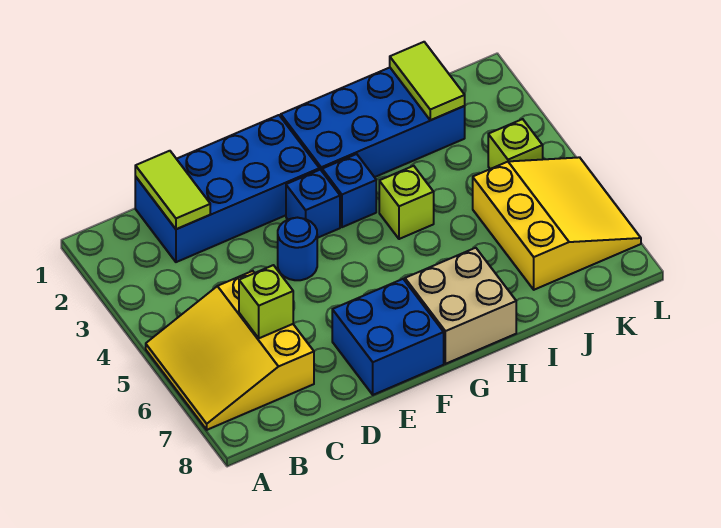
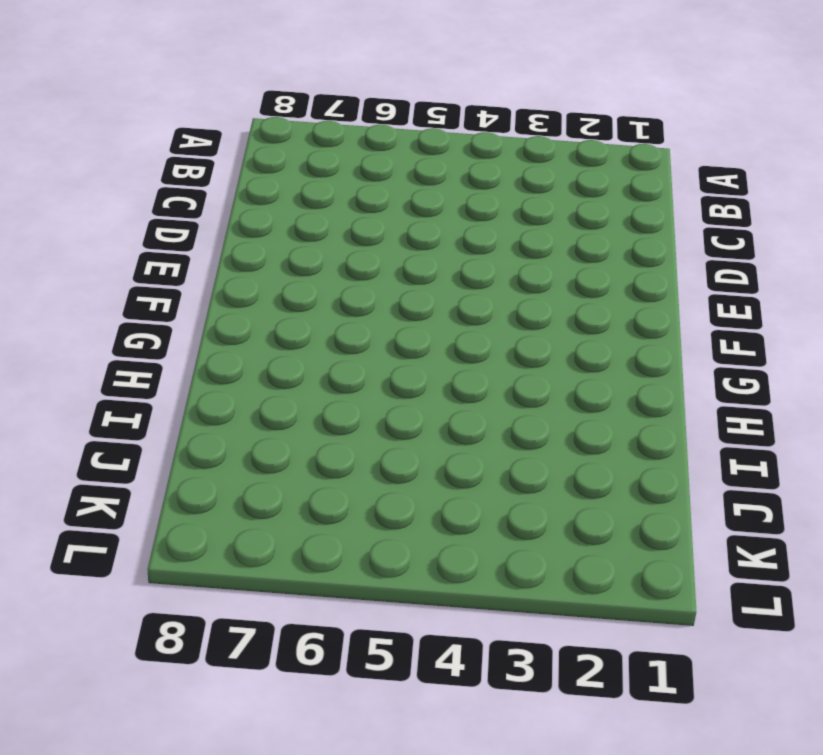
none -> yellow slope A5:C7 level 1 top C
none -> blue brick C1:F2 level 1
none -> blue round brick E4 level 1

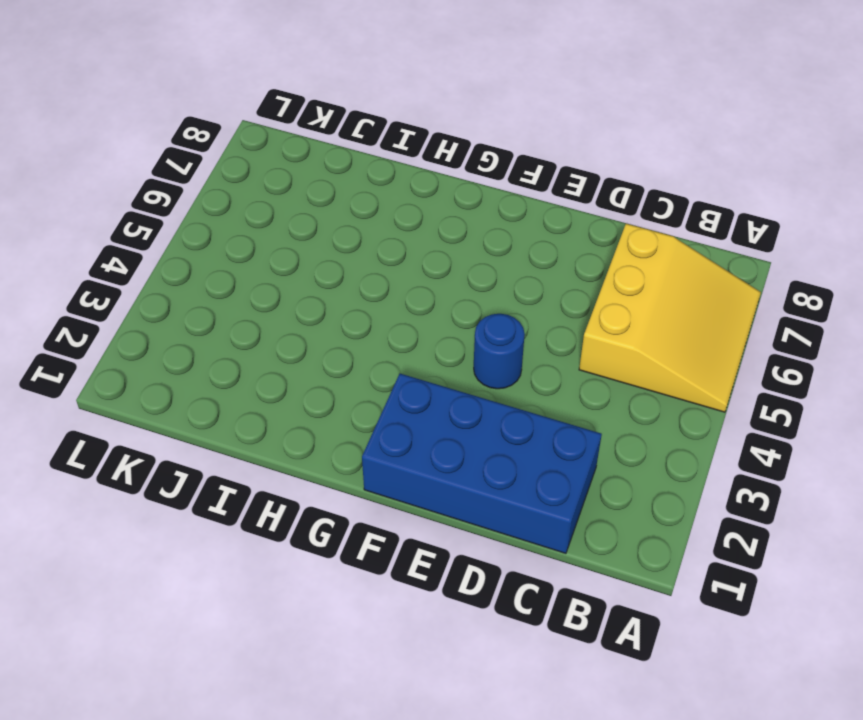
none -> blue brick E7:F8 level 1
none -> blue brick F3 level 1
none -> blue brick G1:J2 level 1

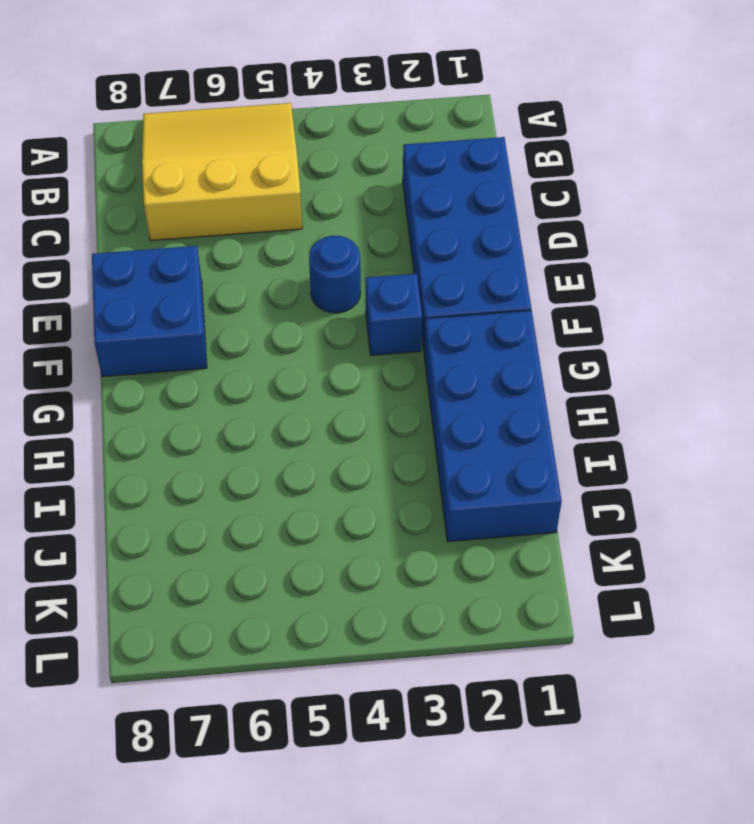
none -> blue brick G3 level 1
none -> tan brick G7:H8 level 1
none -> lime brick H4 level 1

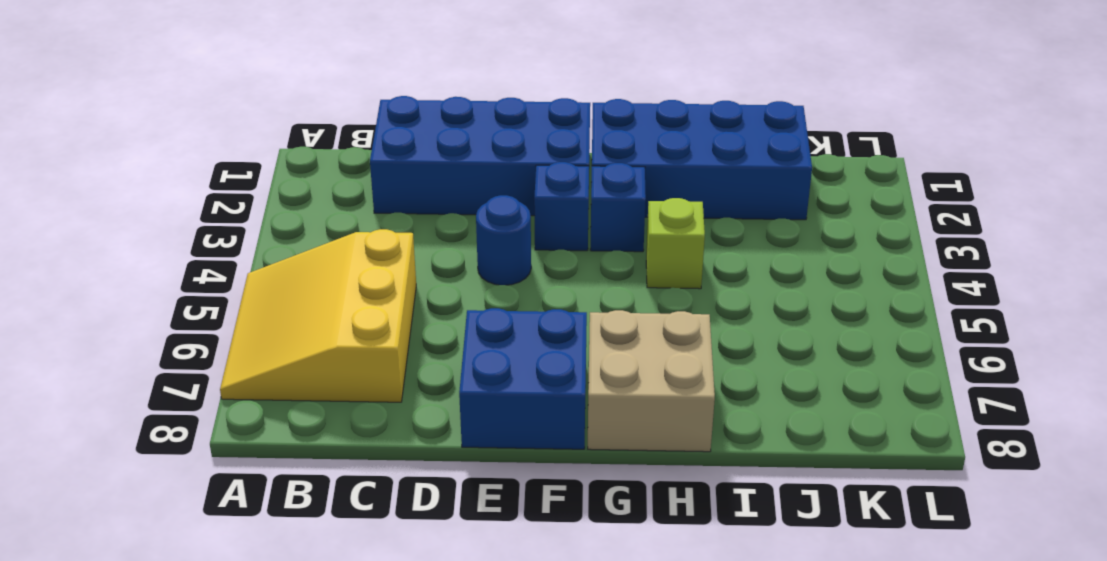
none -> yellow slope J5:L7 level 1 top J
none -> lime brick K4 level 1
none -> lime tile C1:C2 level 2

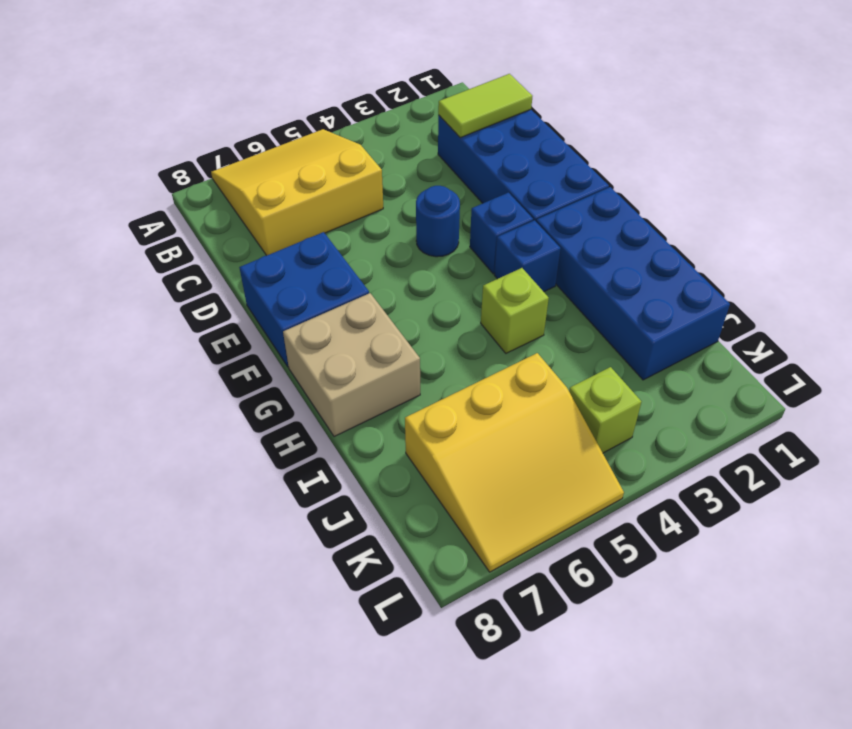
none -> lime brick C6 level 2
none -> lime tile J1:J2 level 2

